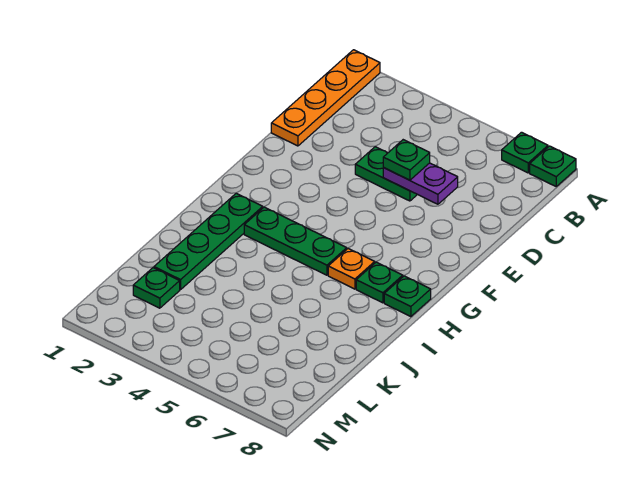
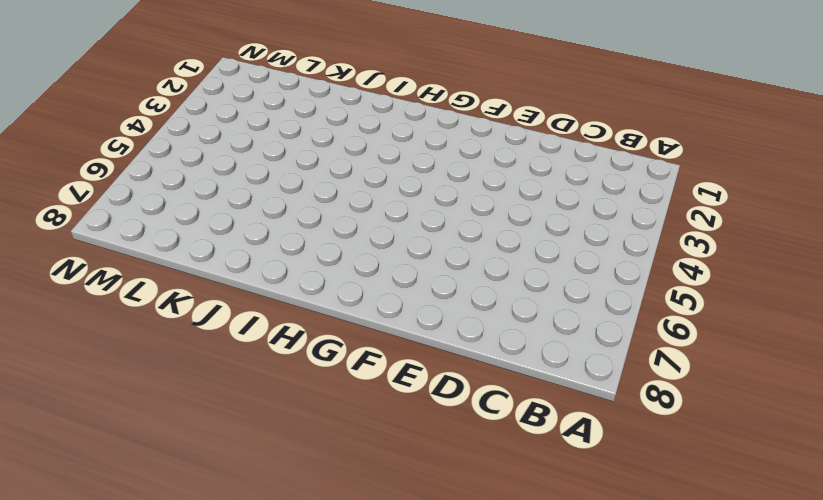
none -> orange plate A1:D1 level 1
none -> green plate A7 level 1
none -> green plate A8 level 1

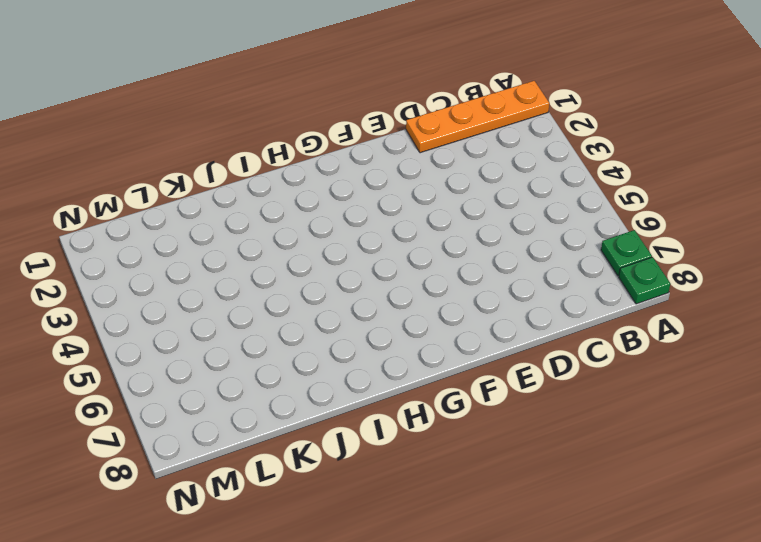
none -> green plate D4:D5 level 1
none -> green plate H2:K2 level 1
none -> green plate H3:H5 level 1

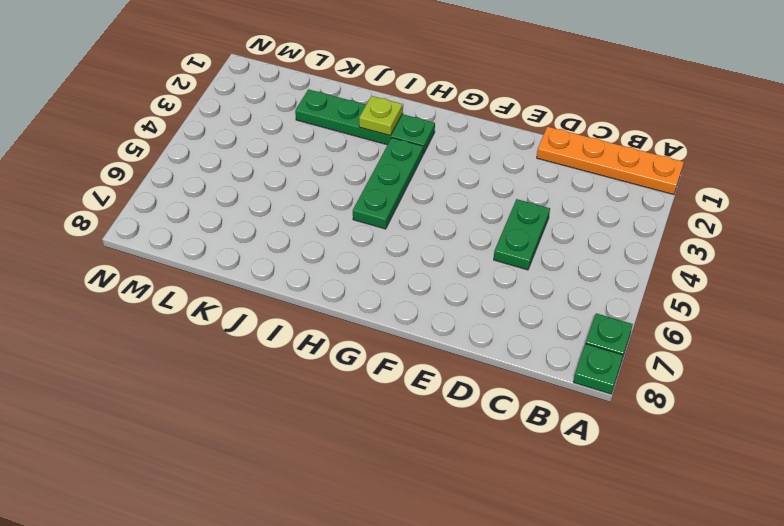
lime plate I2 level 2 -> none
none -> orange plate H6 level 1
none -> green plate H7 level 1
none -> green plate H8 level 1

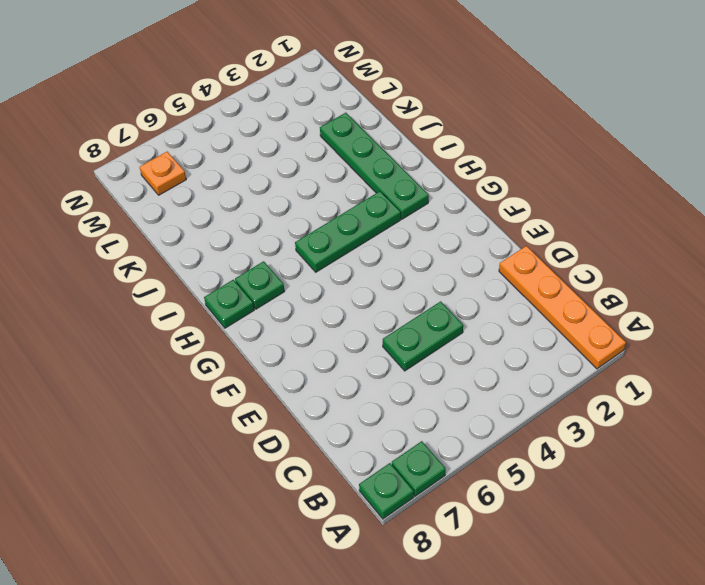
orange plate M7 level 1 -> orange plate H6 level 1
none -> green plate L2 level 1
none -> purple plate D5:D6 level 2
none -> green plate D5 level 3

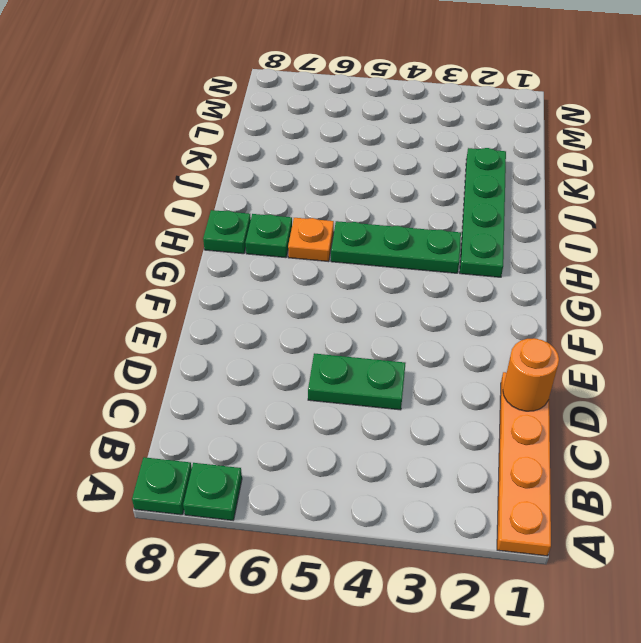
orange round brick D1 level 2 -> none
none -> green plate L2 level 1
none -> purple plate D5:D6 level 2
none -> green plate D5 level 3

